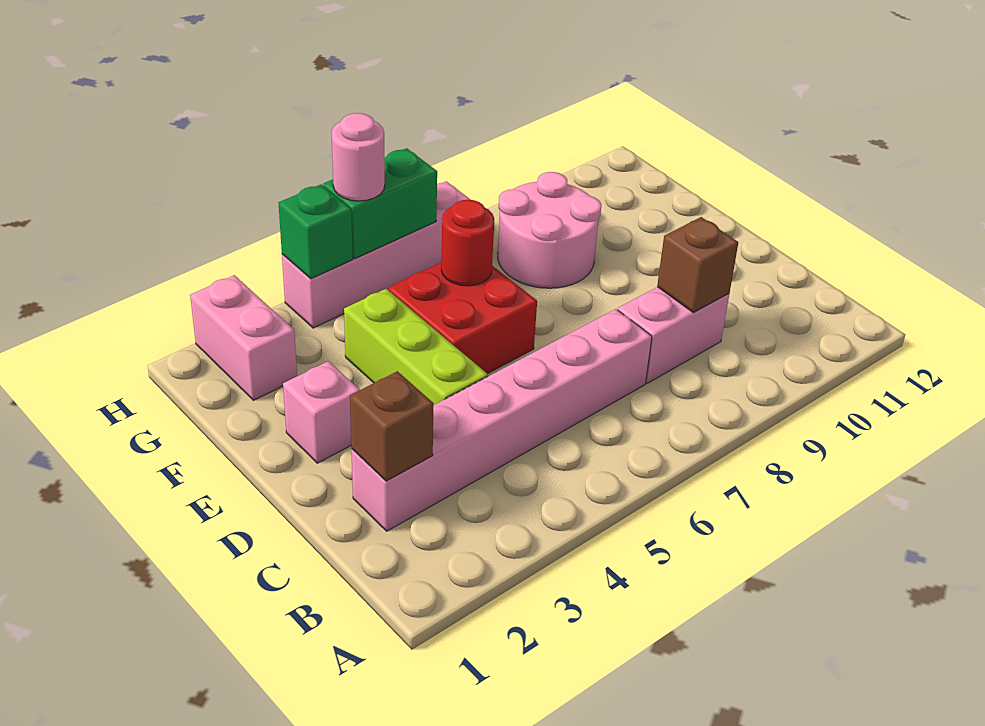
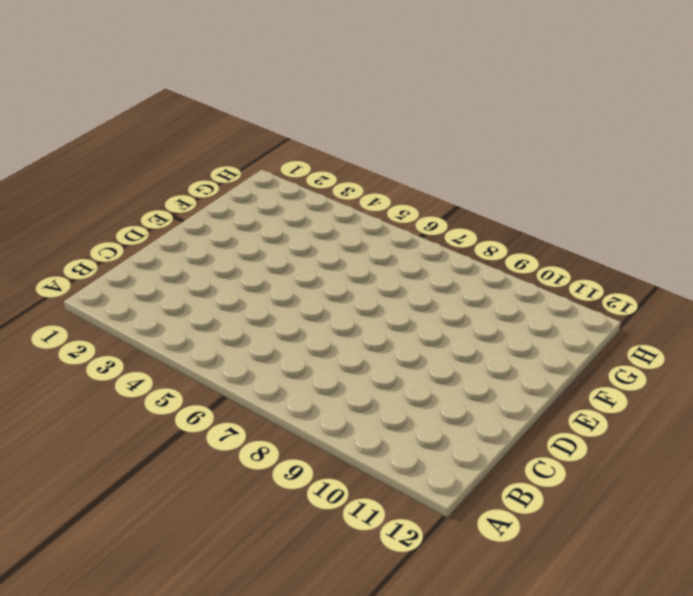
none -> pink brick C2:C7 level 1
none -> pink brick C8:C9 level 1
none -> lime brick D4:F4 level 1

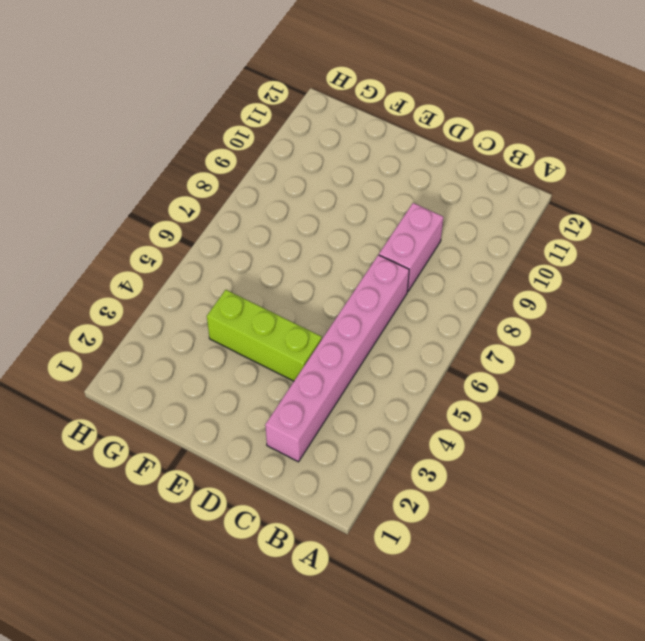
none -> pink brick E2 level 1
none -> red brick E5:F6 level 1
none -> pink round brick F8:G9 level 1

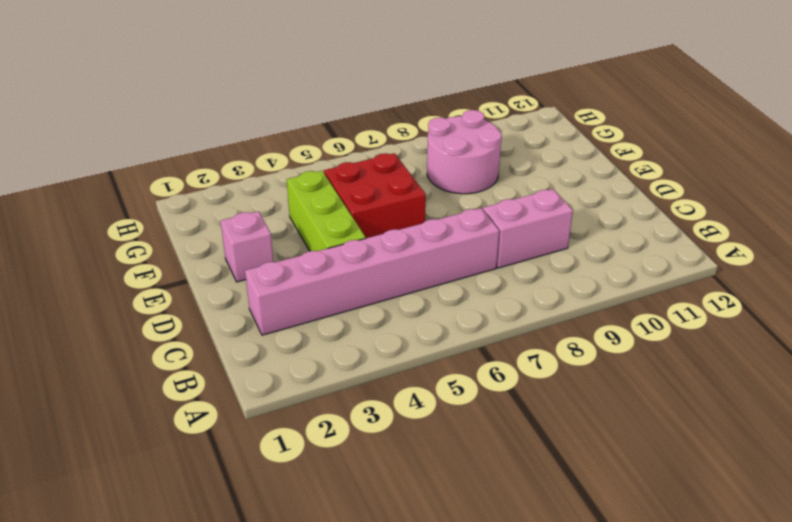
none -> pink brick G2:H2 level 1
none -> pink brick H4:H7 level 1
none -> brown brick C2 level 2

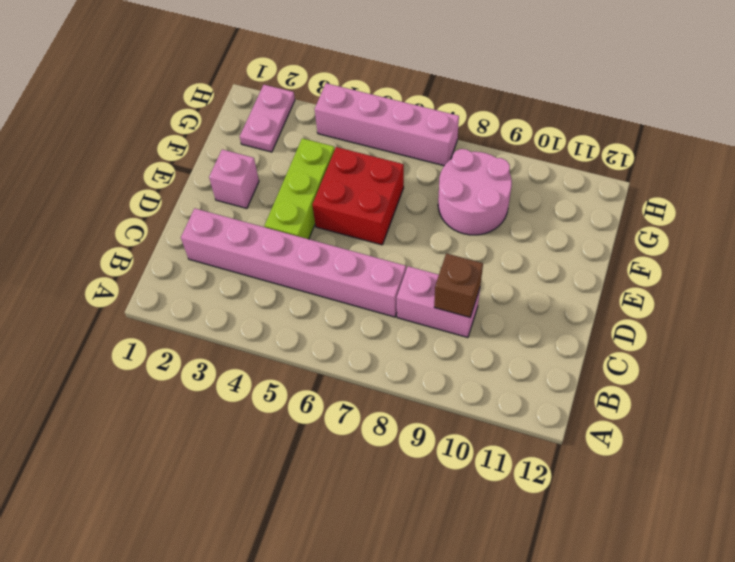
pink plate G2:H2 level 1 -> pink brick G2:H2 level 1
none -> brown brick C2 level 2
none -> red round brick F6 level 2
none -> green brick H4 level 2

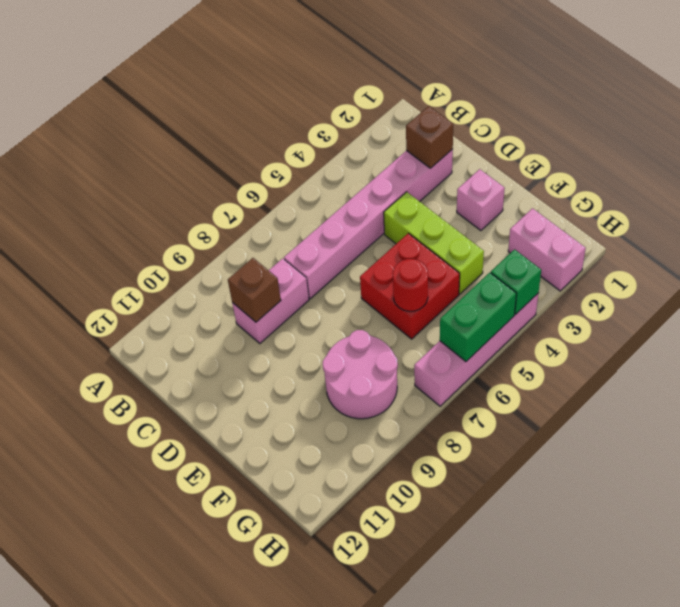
none -> pink round brick H5 level 3

